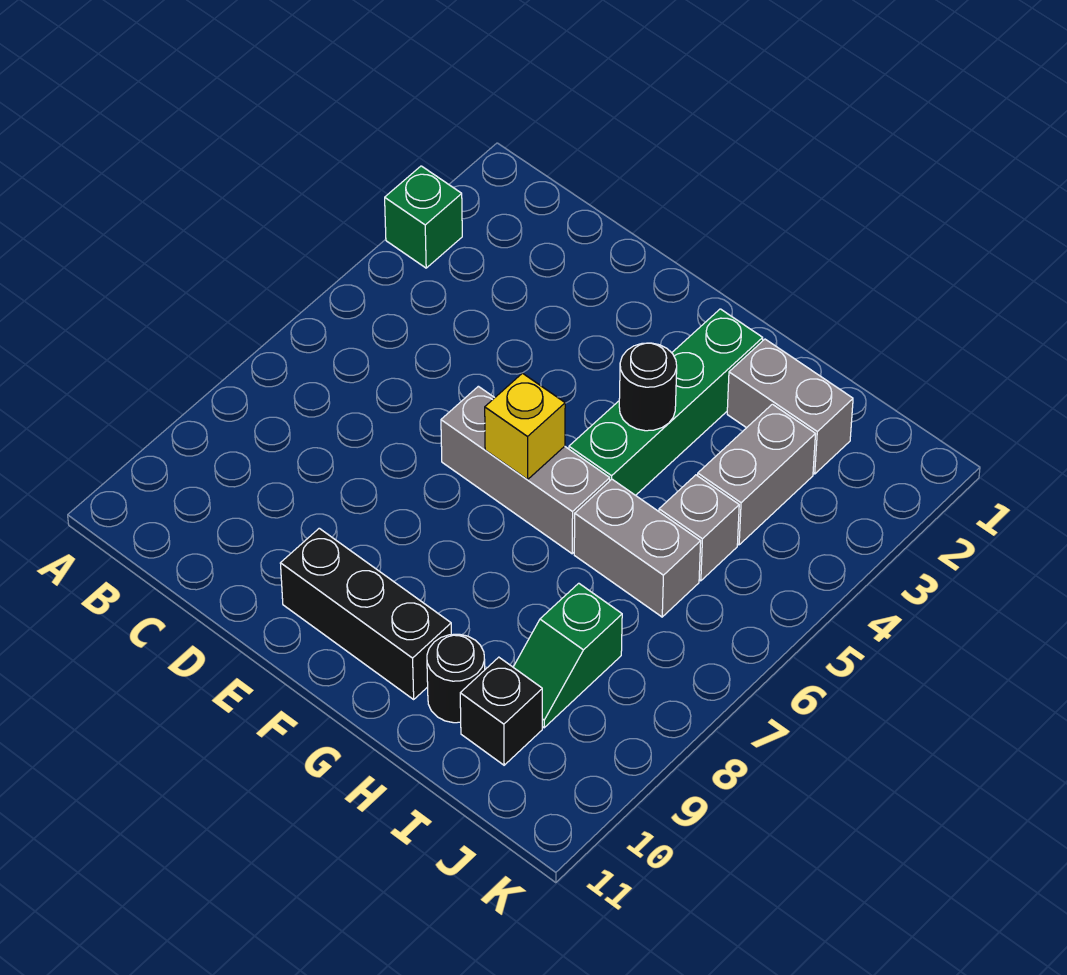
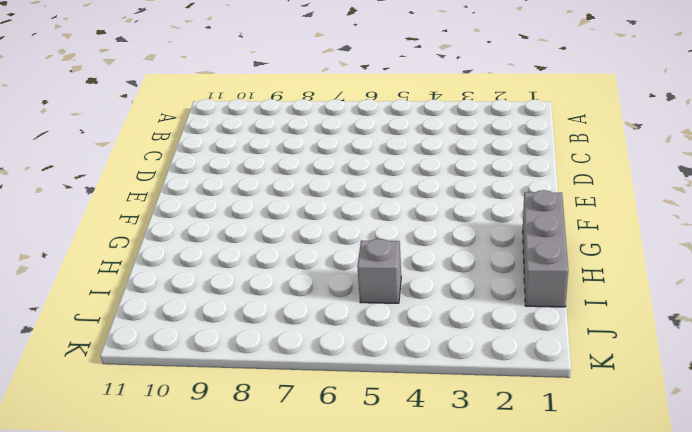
grey brick G1:I1 level 1 -> grey brick E6:G6 level 1
none -> green brick A3 level 1
none -> black brick E10:G10 level 1
none -> green brick G2:G5 level 1

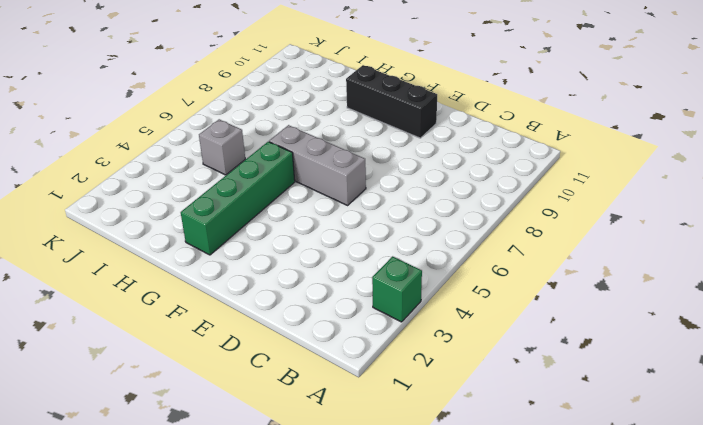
none -> grey brick H2:I2 level 1
none -> grey brick H6:I6 level 1
none -> black round brick H10 level 1

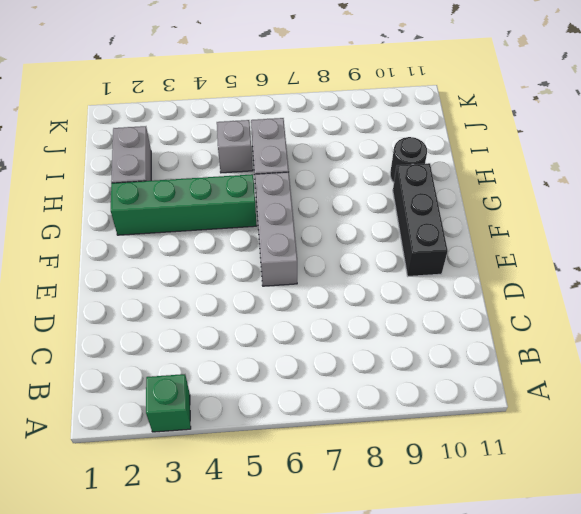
none -> grey brick I3:I4 level 1
none -> green slope I8:I9 level 1 top 8
none -> black brick I10 level 1

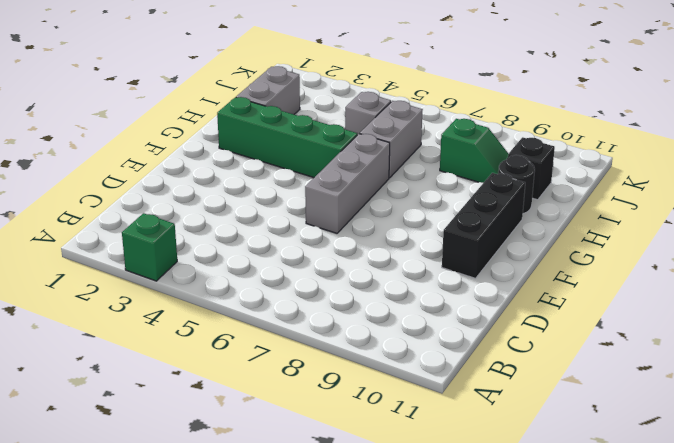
none -> grey brick I3:I4 level 1
none -> yellow brick F6 level 2
none -> black round brick G4 level 2

